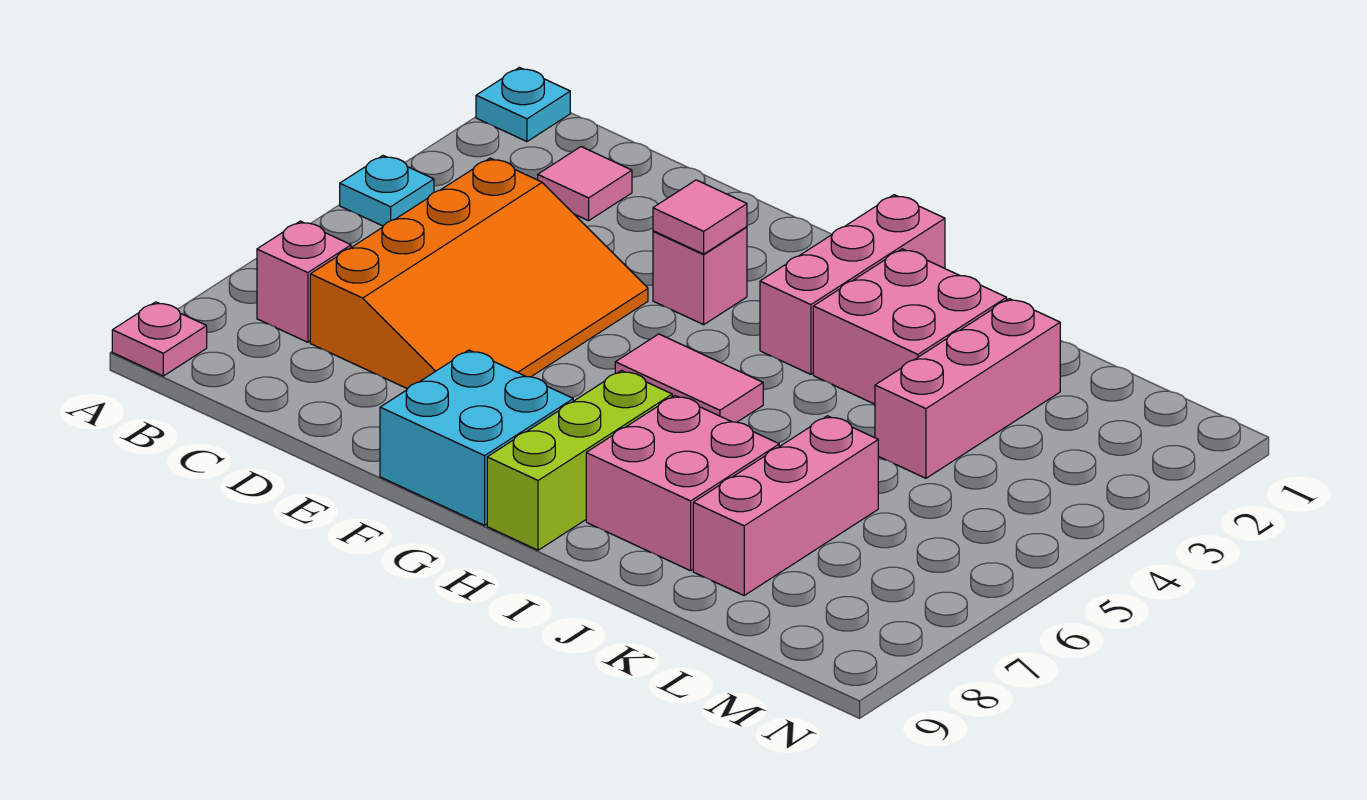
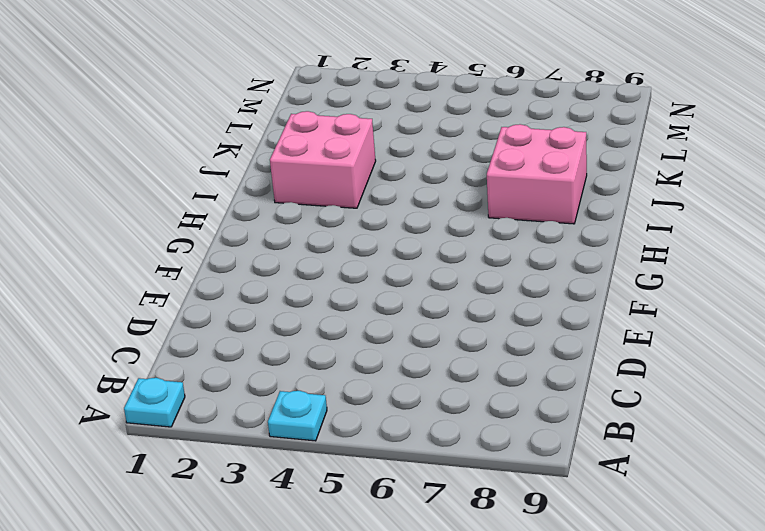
none -> pink plate A9 level 1
none -> pink brick B7 level 1
none -> pink tile C2 level 1

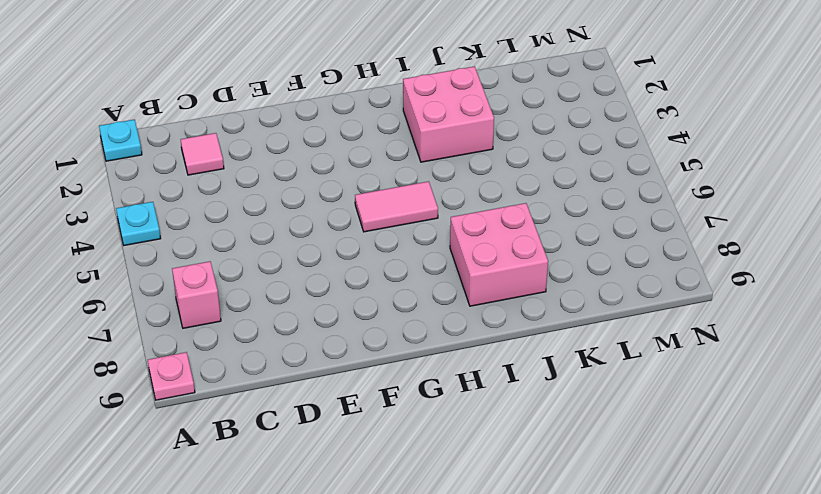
none -> orange slope C4:E7 level 1 top C
none -> pink brick F3 level 1
none -> cyan brick F8:G9 level 1

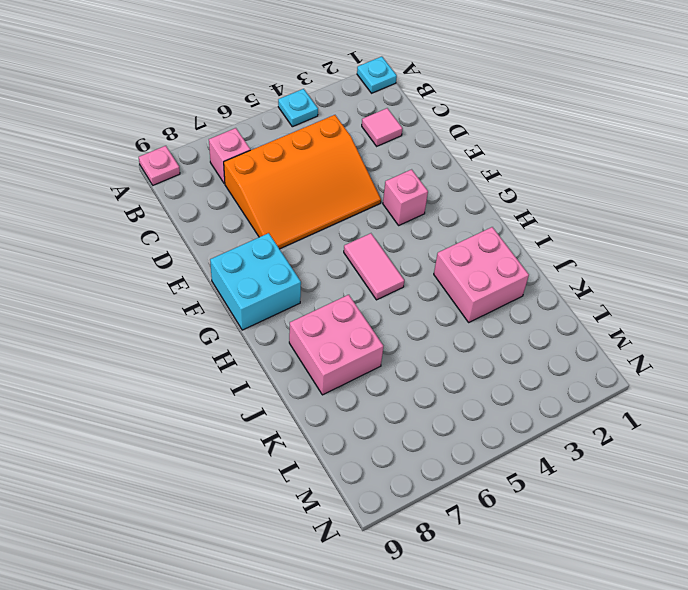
none -> pink brick H1:H3 level 1
none -> lime brick H7:H9 level 1
none -> pink brick K2:K4 level 1

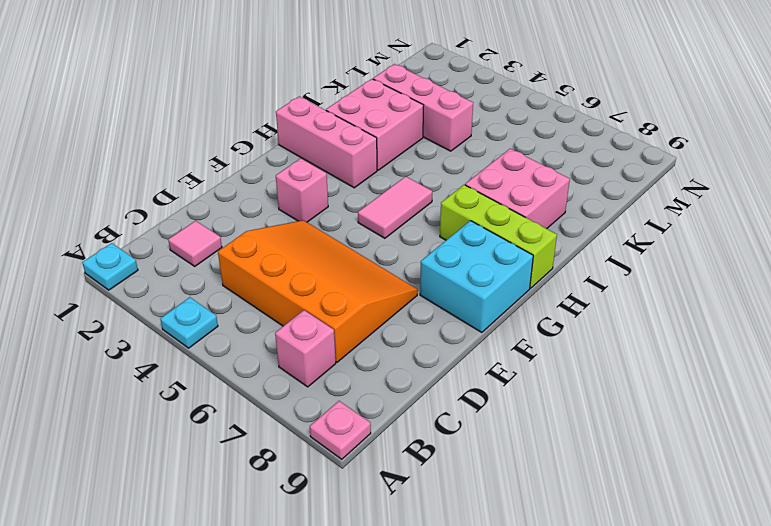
none -> pink brick K6:K8 level 1
none -> pink tile F3 level 2

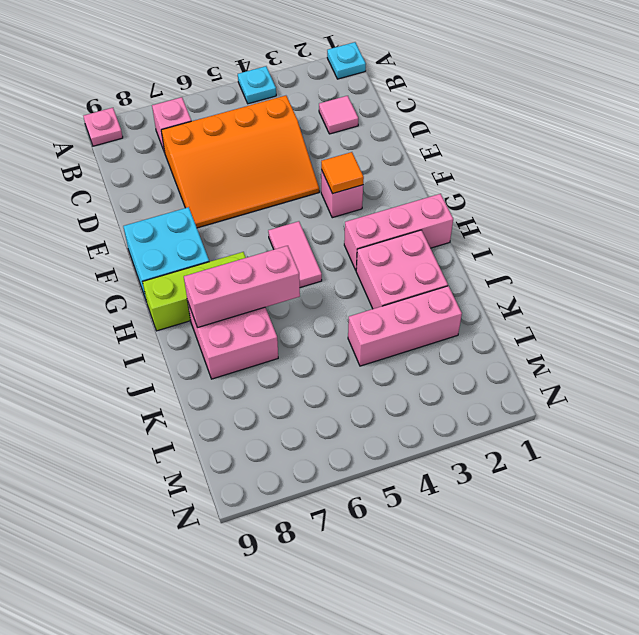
orange tile F3 level 2 -> pink tile F3 level 2
pink brick I6:I8 level 2 -> pink brick K6:K8 level 1

